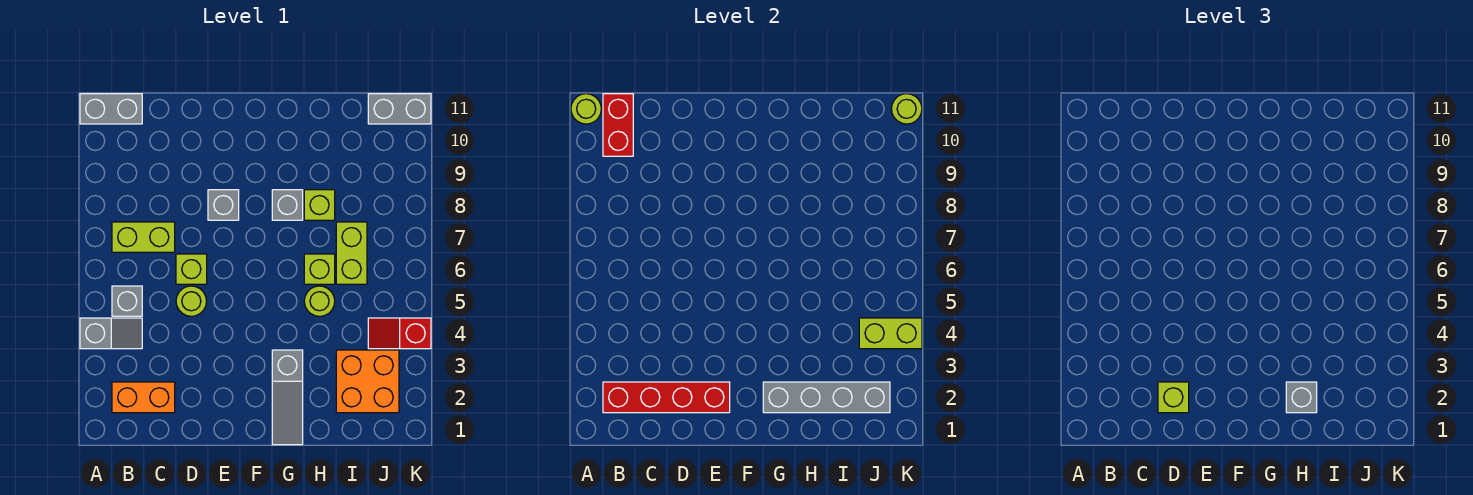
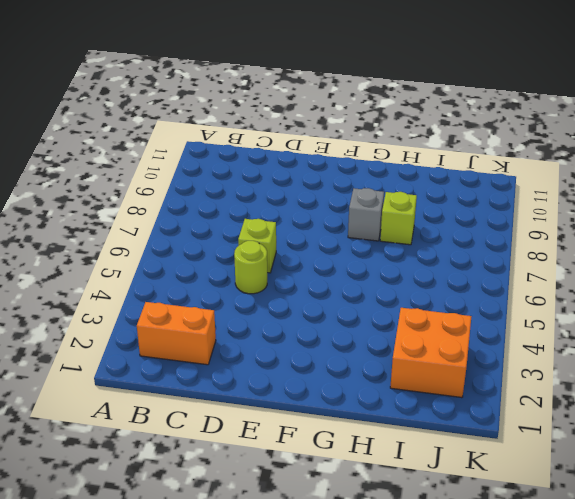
none -> grey slope A4:B4 level 1 top A
none -> grey brick A11:B11 level 1
none -> grey brick B5 level 1

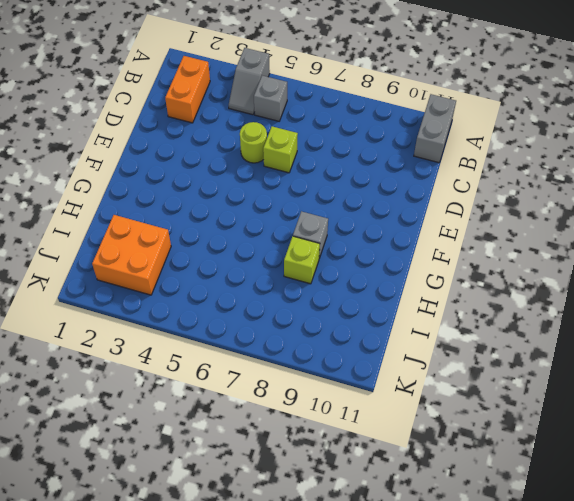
none -> lime brick B7:C7 level 1
none -> grey brick E8 level 1
none -> grey slope G1:G3 level 1 top 3

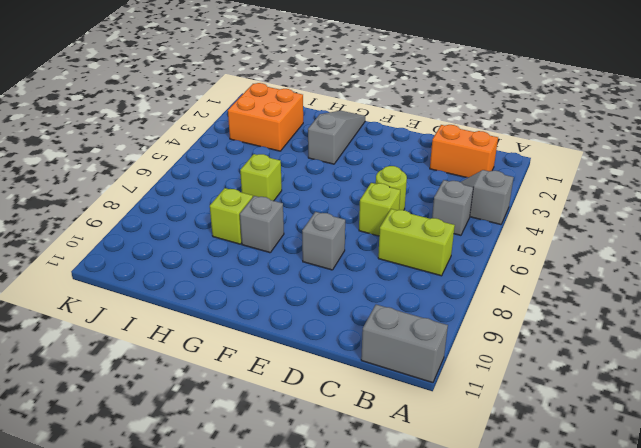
none -> lime round brick H5 level 1
none -> lime brick I6:I7 level 1
none -> red slope J4:K4 level 1 top K

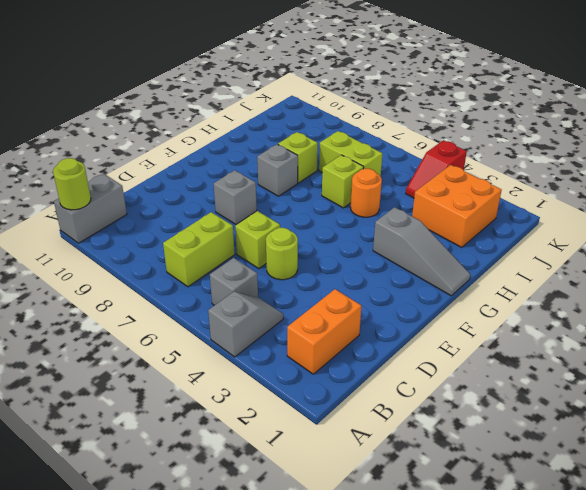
orange round brick H5 level 1 -> lime round brick H5 level 1
none -> grey brick J11:K11 level 1
none -> red brick B2:E2 level 2
none -> red brick B10:B11 level 2

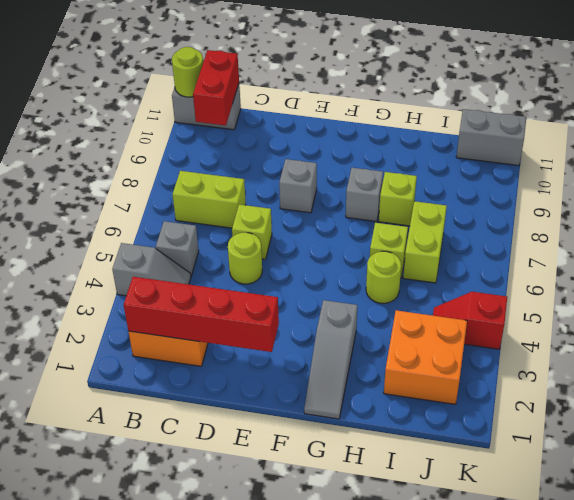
none -> grey brick G2:J2 level 2
none -> lime brick J4:K4 level 2
none -> lime round brick K11 level 2

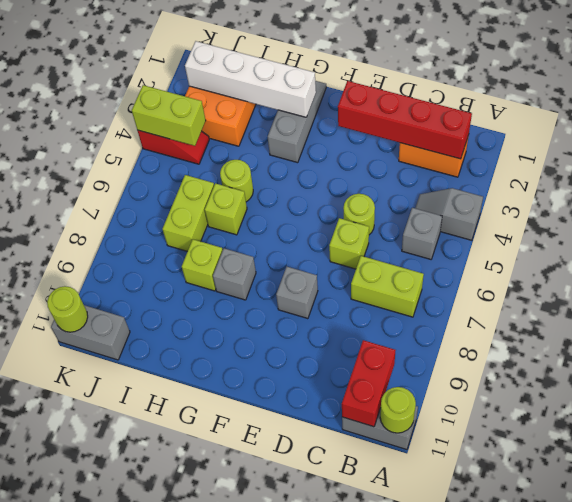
white brick G2:J2 level 2 -> grey brick G2:J2 level 2
none -> lime brick D2 level 3
none -> grey brick H2 level 3

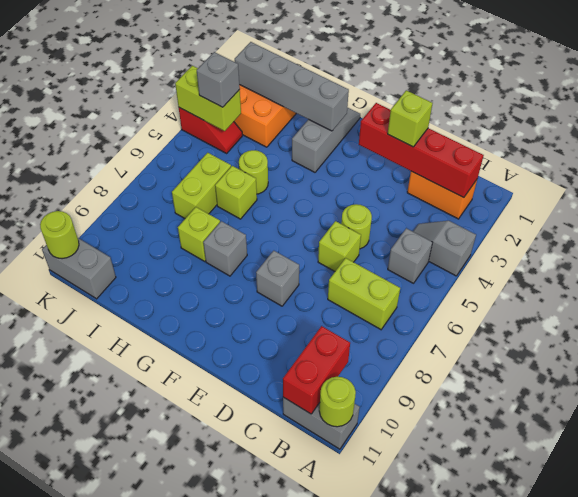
grey brick J4 level 3 -> grey brick H2 level 3

